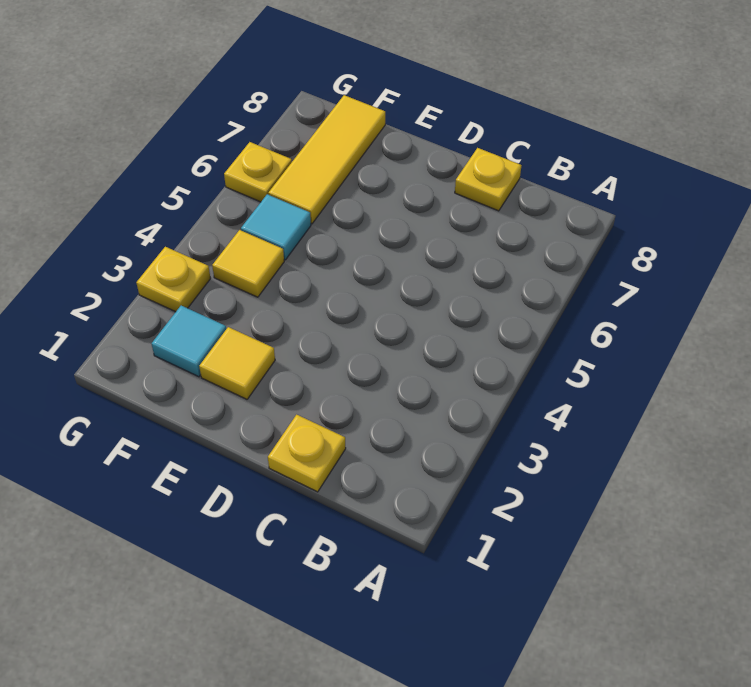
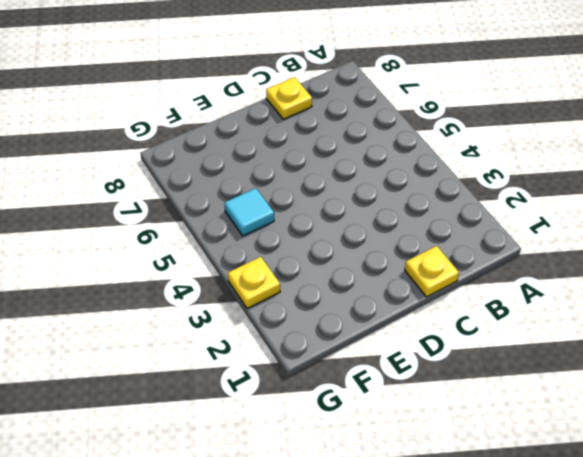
none -> yellow tile E2 level 1
none -> cyan tile F2 level 1

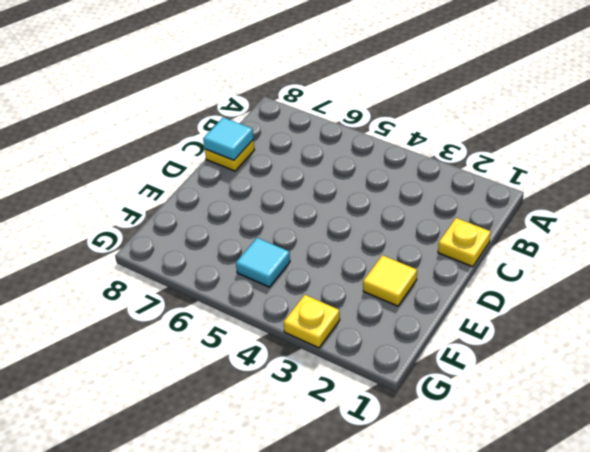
cyan tile C8 level 2 -> cyan tile F2 level 1
none -> yellow tile F4 level 1
none -> yellow tile F6:F8 level 1

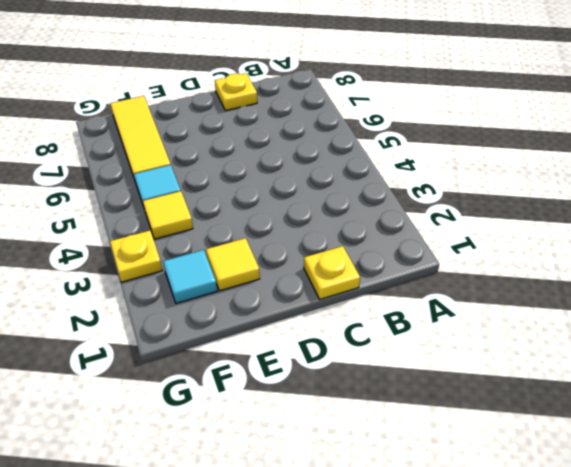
none -> yellow plate G6 level 1

